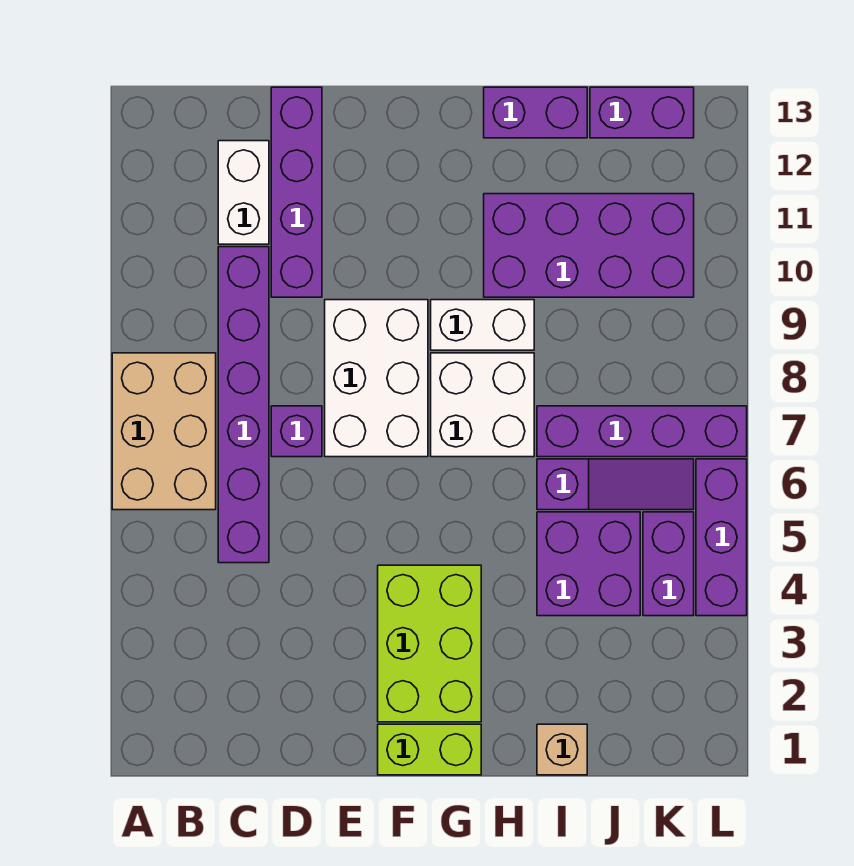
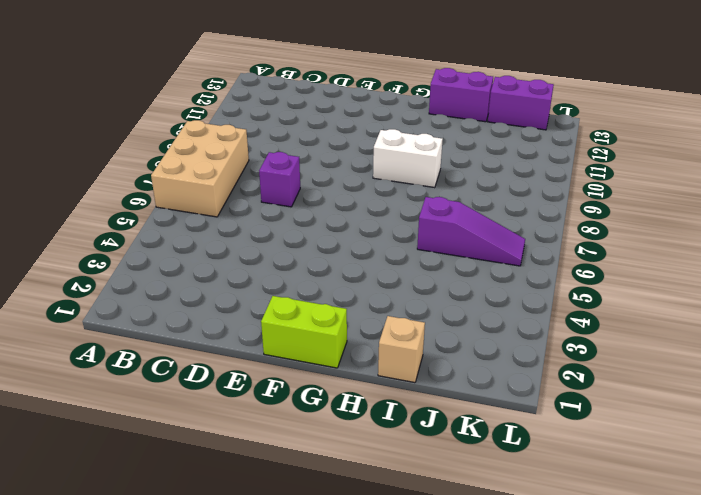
none -> purple brick C5:C10 level 1
none -> white brick C11:C12 level 1
none -> purple brick D10:D13 level 1

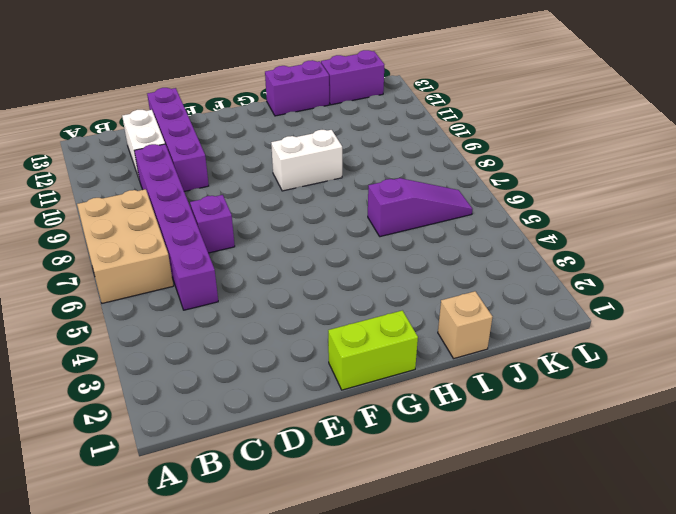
none -> white brick E7:F9 level 1
none -> lime brick F2:G4 level 1
none -> white brick G7:H8 level 1

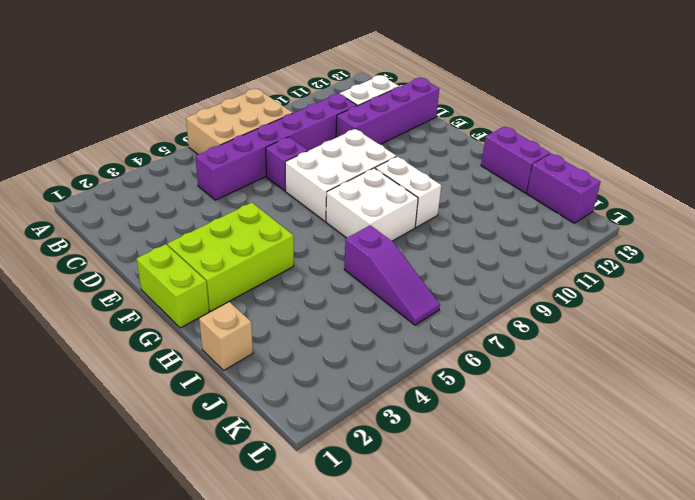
none -> purple brick H10:K11 level 1
none -> purple brick I4:J5 level 1
none -> purple brick I7:L7 level 1

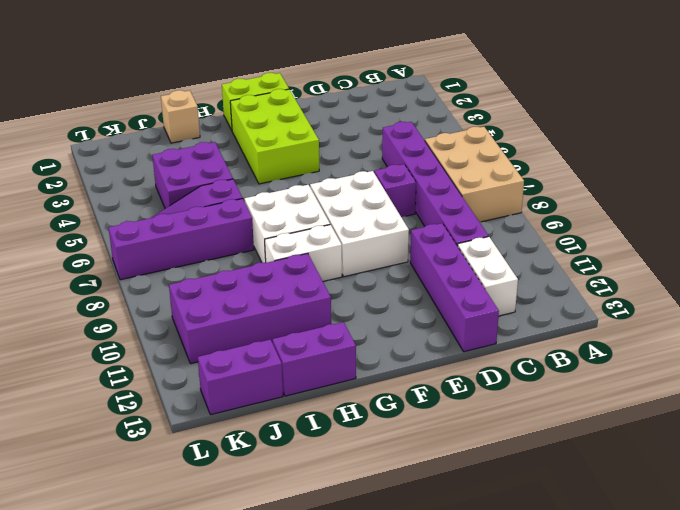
none -> purple brick K4:K5 level 1
none -> purple brick L4:L6 level 1

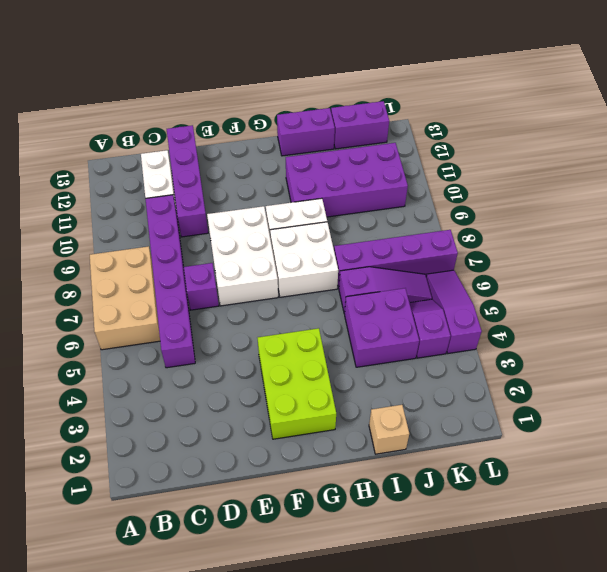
purple slope K4:K5 level 1 top 4 -> purple brick K4:K5 level 1
purple slope L4:L6 level 1 top 4 -> purple brick L4:L6 level 1
none -> lime brick F1:G1 level 1

